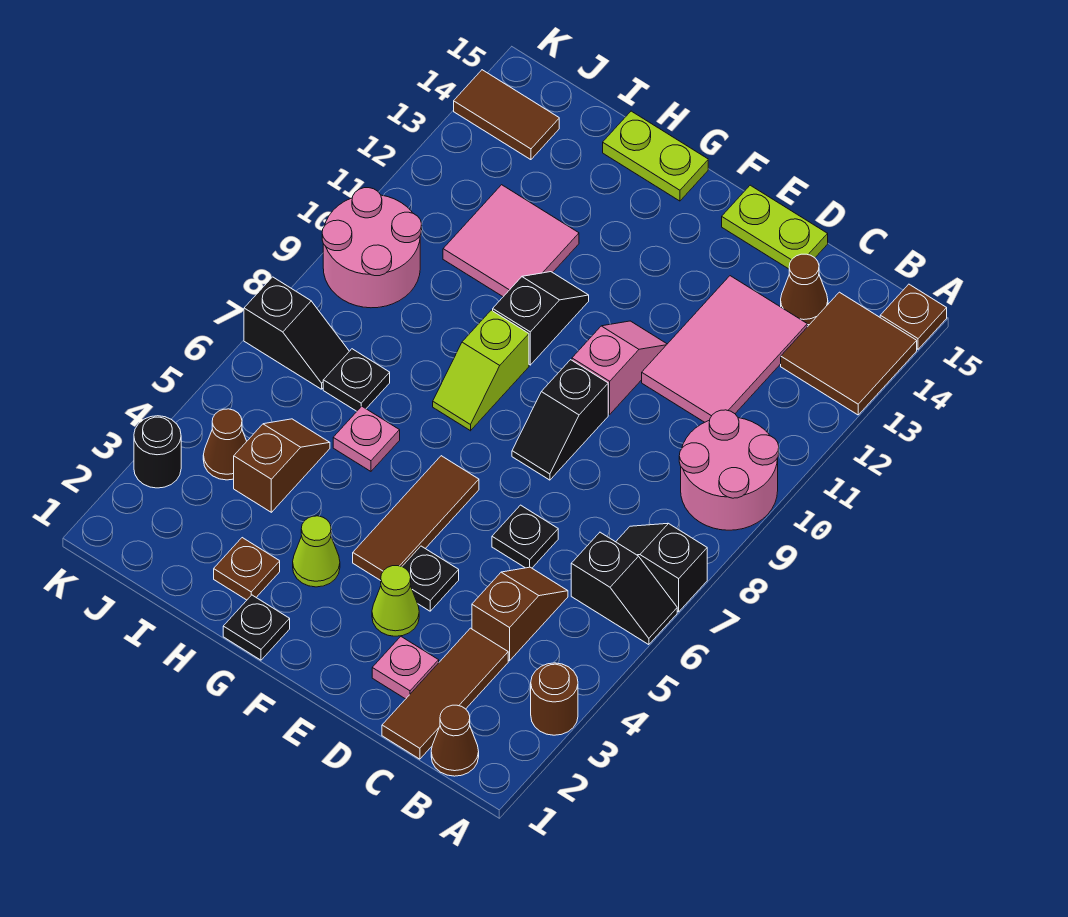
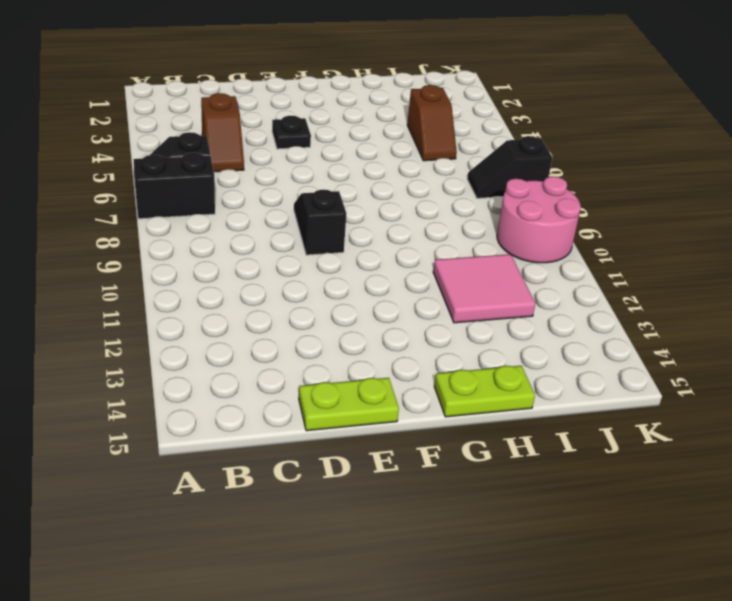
black brick A7:B7 level 1 -> black slope A7:B7 level 1 top A
none -> brown round brick A3 level 1
none -> pink round brick A9:B10 level 1
none -> brown tile A13:B14 level 1
none -> brown plate A15 level 1

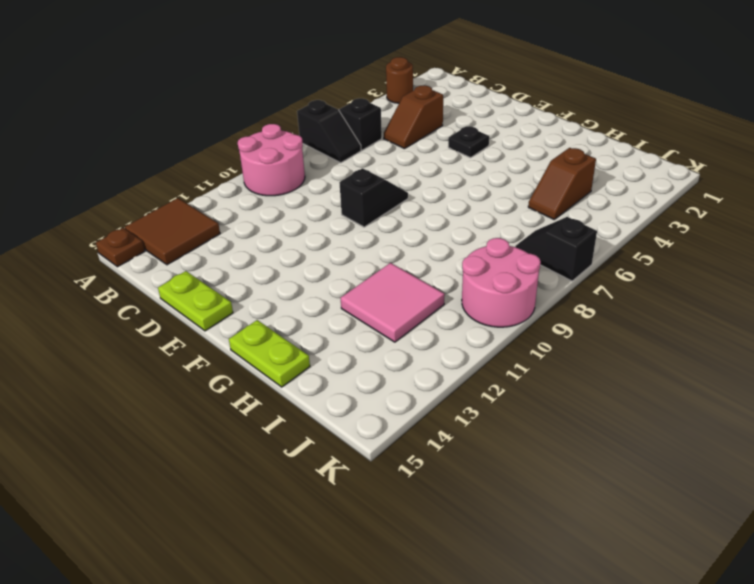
none -> brown cone B1 level 1
none -> brown tile C1:C3 level 1
none -> pink tile C11:D13 level 1
none -> brown cone C14 level 1

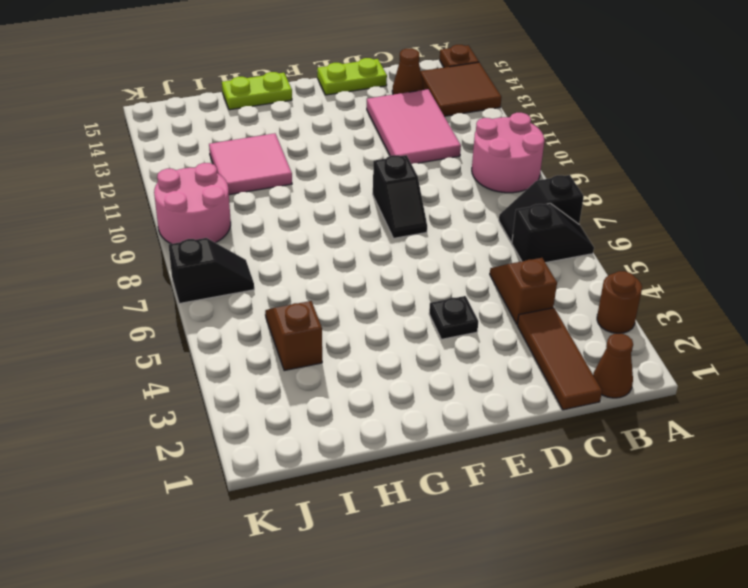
none -> pink plate D2 level 1
none -> black plate D6 level 1
none -> lime cone E3 level 1
none -> pink slope E10:E11 level 1 top 10

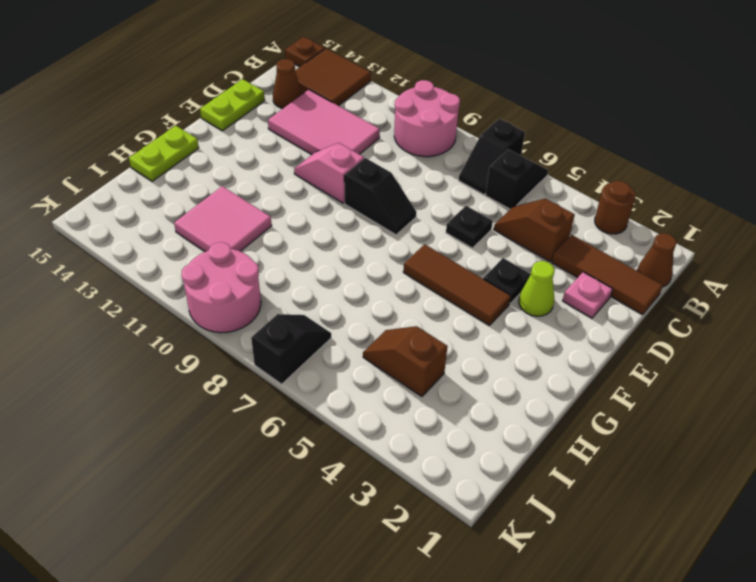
none -> black plate G1 level 1
none -> lime cone G3 level 1
none -> lime slope G8:G9 level 1 top 9
none -> black slope G10:G11 level 1 top 10

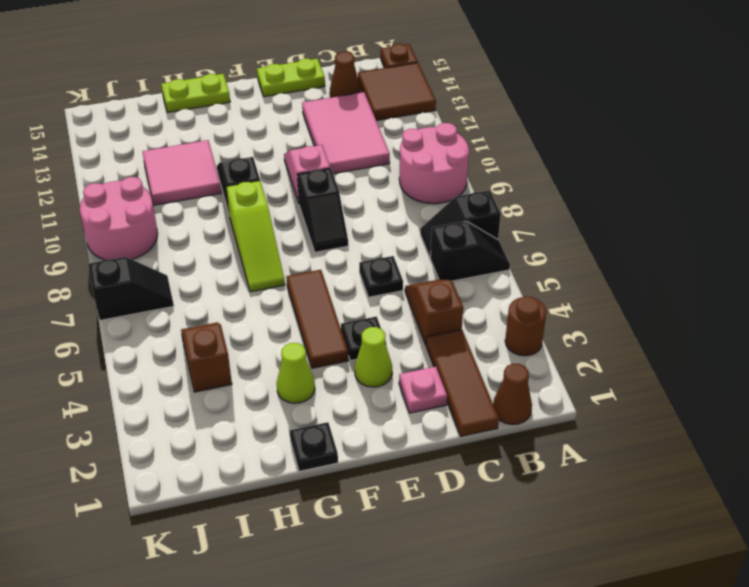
lime slope G7:G9 level 1 top 9 -> lime slope G8:G9 level 1 top 9
none -> brown plate H2 level 1
none -> pink plate H6 level 1
none -> black plate I7 level 1
none -> brown cone J4 level 1

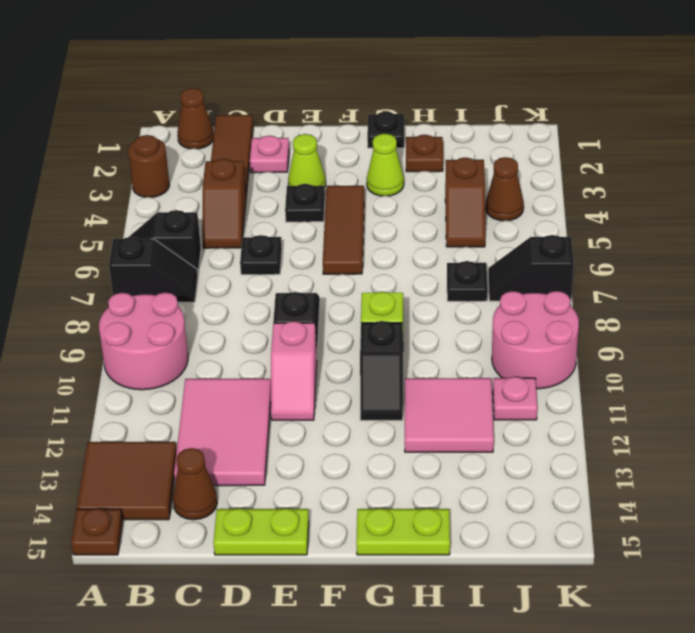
pink plate J11 level 1 -> pink plate H6 level 1
none -> brown tile J14:K14 level 1
none -> black round brick K3 level 1

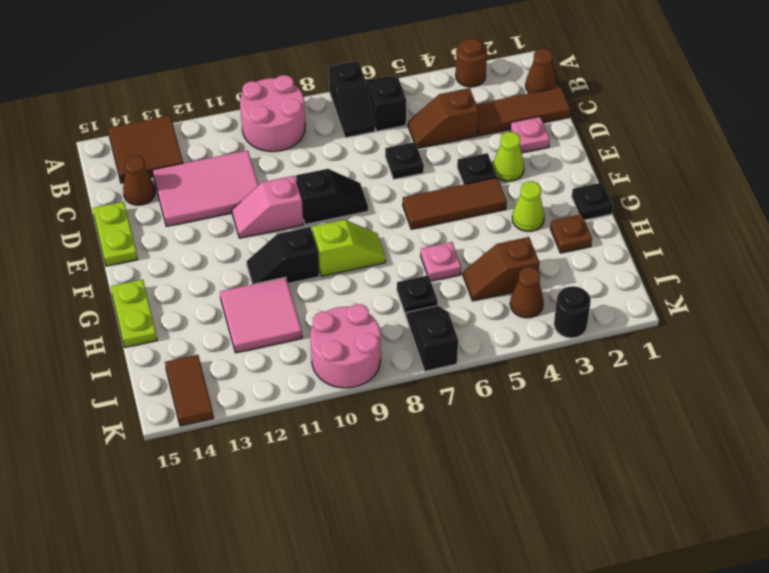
none -> brown plate A15 level 1

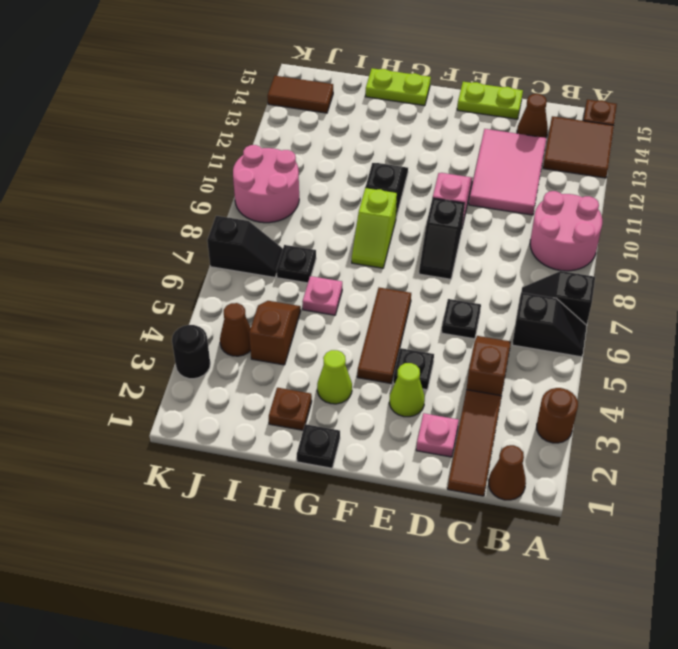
none -> pink tile H11:I12 level 1

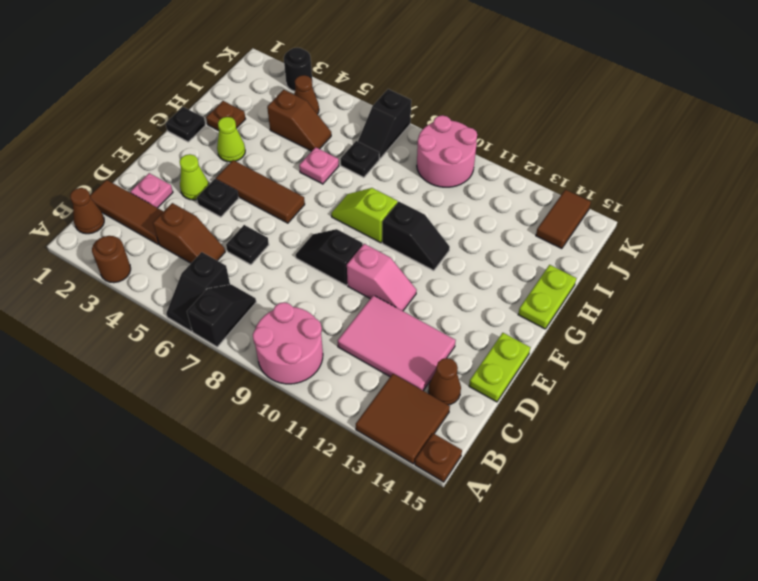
none -> pink tile H11:I12 level 1

